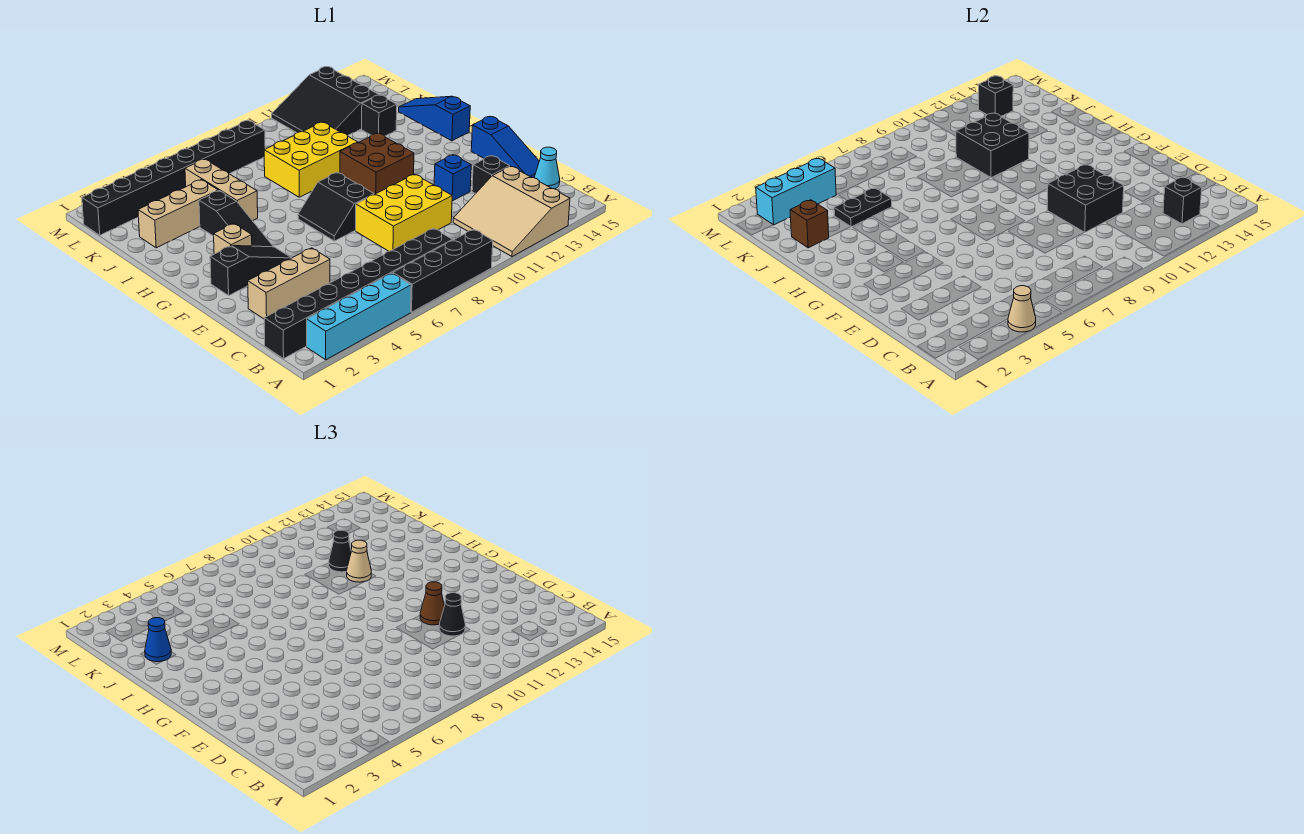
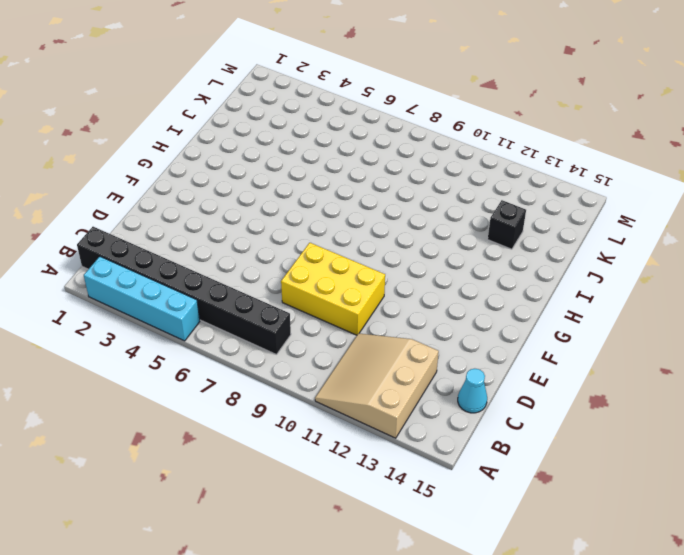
none -> black brick A6:A9 level 1
none -> tan brick D2:D4 level 1
none -> black brick D13 level 1
none -> blue slope D15:F15 level 1 top F

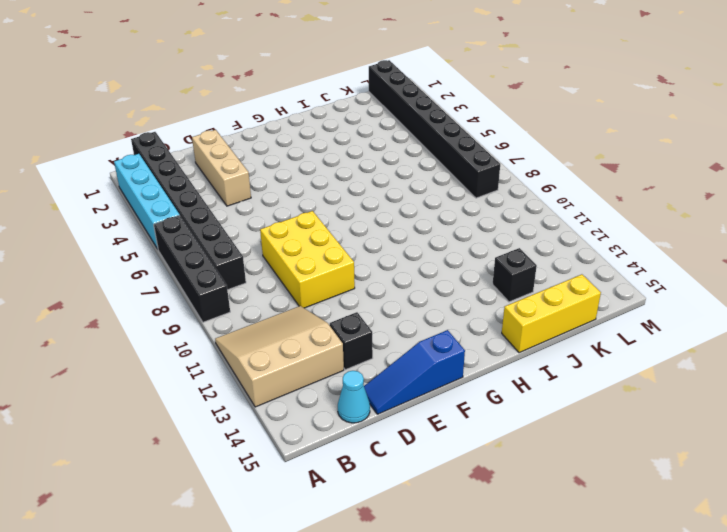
yellow brick I15:K15 level 1 -> blue slope H15:J15 level 1 top H
none -> blue brick E12 level 1
none -> black slope F2:F4 level 1 top 2
none -> black slope F7:G8 level 1 top 8
none -> tan brick G3 level 1

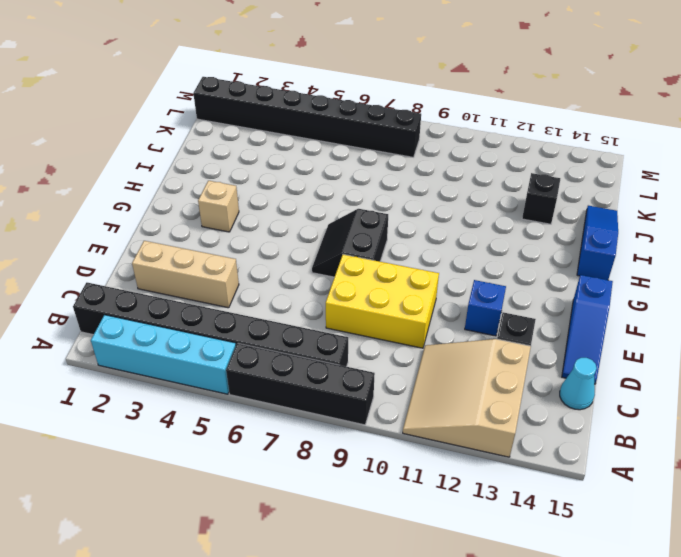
none -> black slope F2:F4 level 1 top 2
none -> black slope G4:I4 level 1 top I
none -> brown brick G10:H11 level 1
none -> tan brick I5:K5 level 1

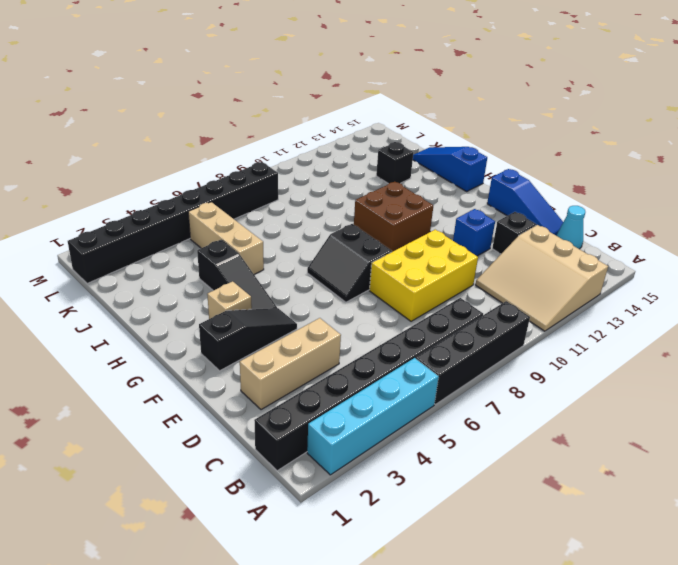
none -> yellow brick I8:J10 level 1
none -> tan brick J2:J4 level 1
none -> black slope K11:M13 level 1 top 13
none -> tan cone A4 level 2

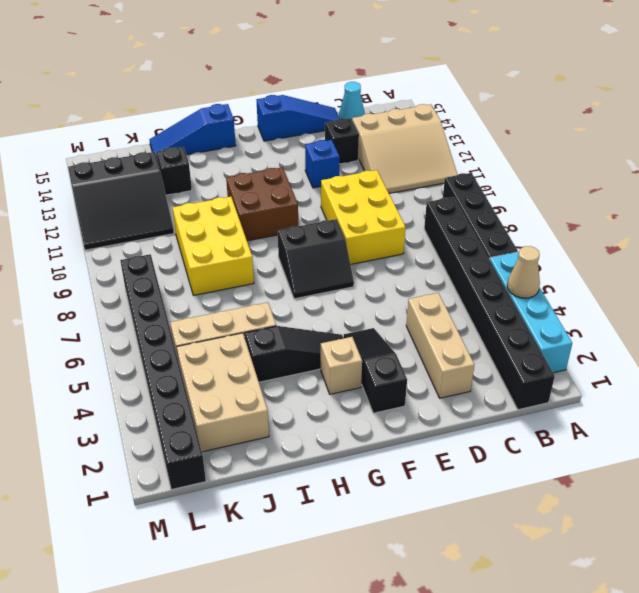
tan brick J2:K4 level 1 -> tan brick J2:J4 level 1
none -> black brick B13 level 2
none -> black brick D10:E11 level 2
none -> black brick I10:J11 level 2
none -> brown brick J2 level 2

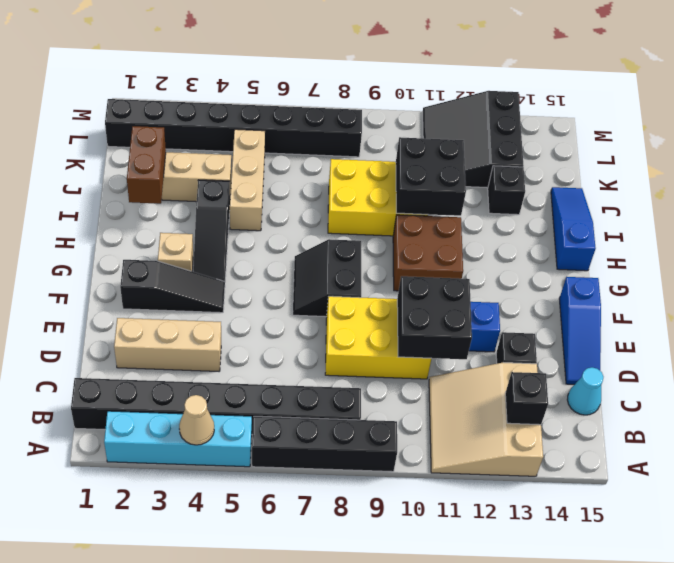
brown brick I2:J2 level 2 -> brown brick J2 level 2
none -> black plate J4:J5 level 2
none -> cyan brick L2:L4 level 2
none -> black brick L13 level 2
none -> black cone D11 level 3

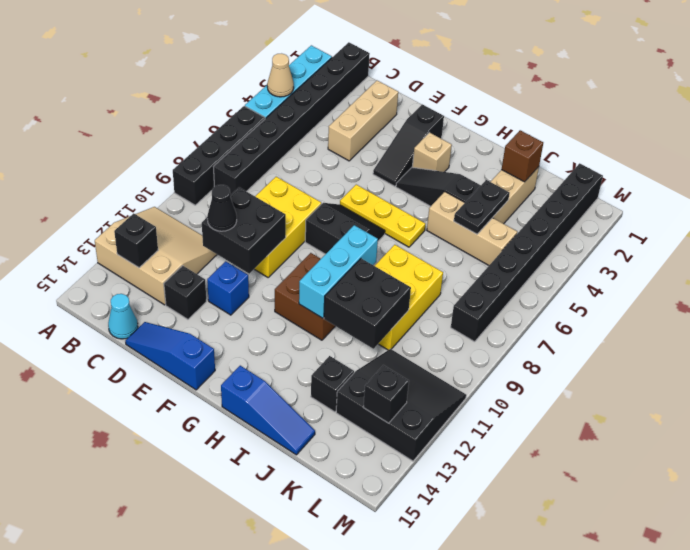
yellow plate F6:H6 level 1 -> none
cyan brick H9:H11 level 2 -> cyan brick L2:L4 level 2
none -> brown cone E11 level 3
none -> tan cone I11 level 3
none -> blue cone J2 level 3
none -> black cone J11 level 3

